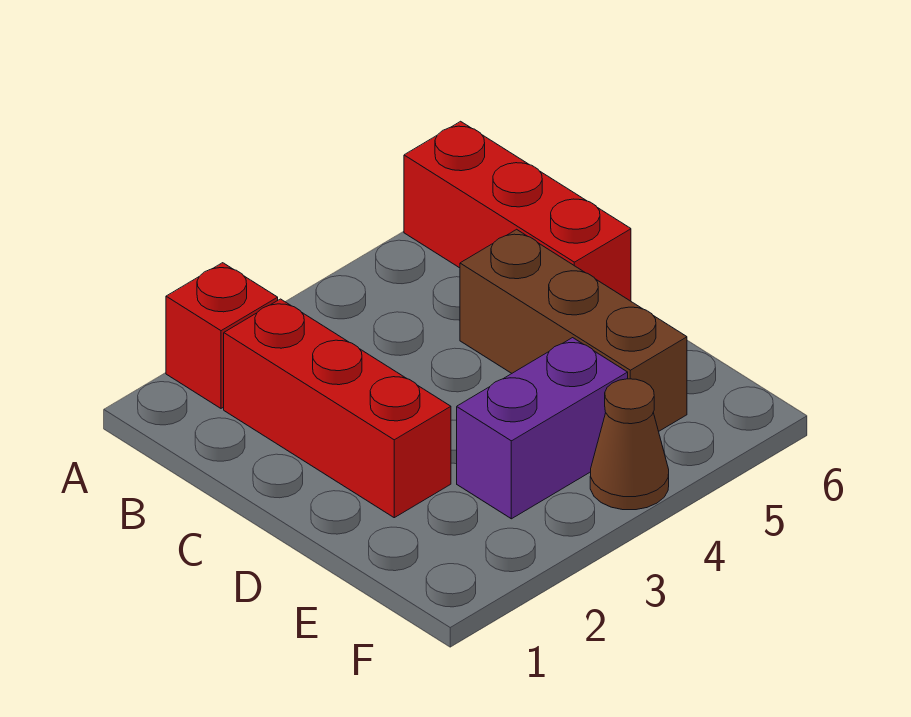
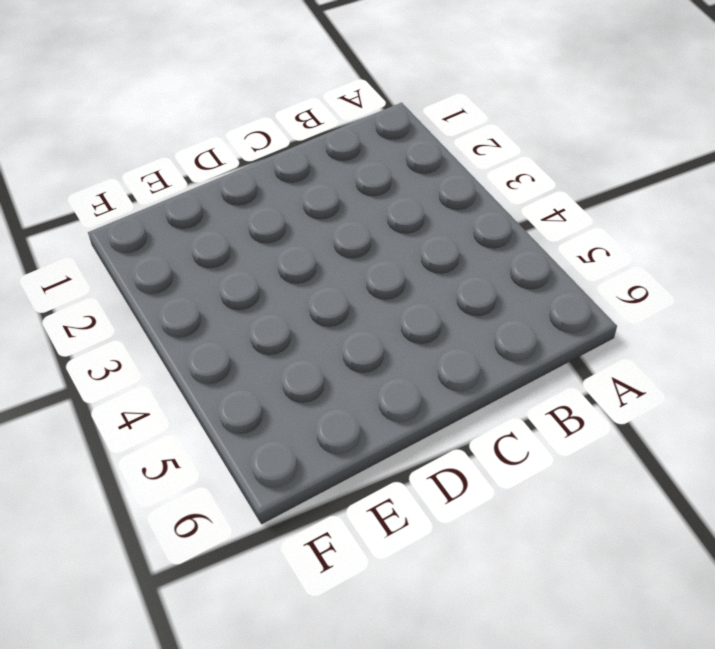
none -> red brick A2 level 1
none -> red brick A6:C6 level 1

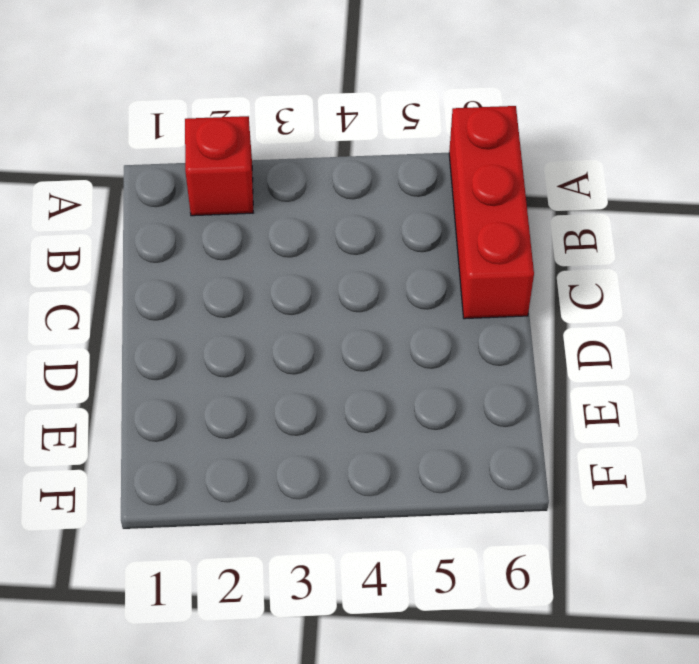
none -> red brick B2:D2 level 1
none -> brown brick C5:E5 level 1

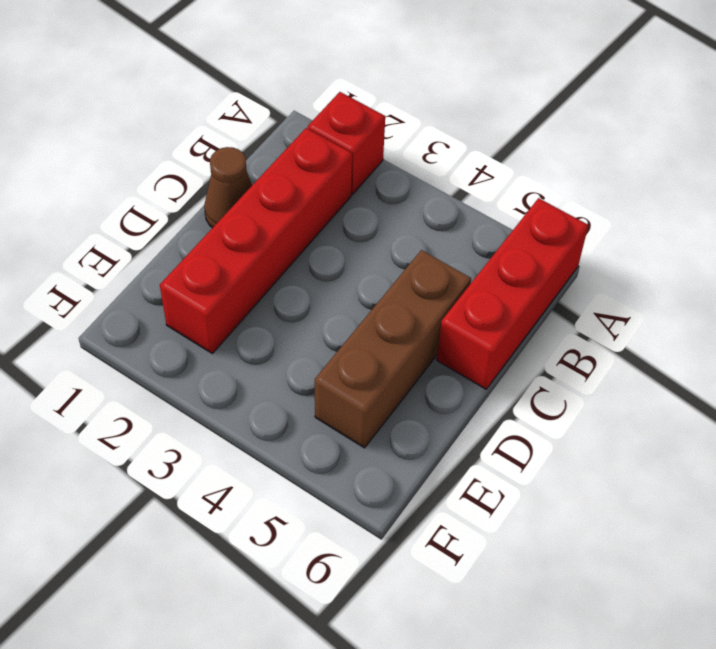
red brick B2:E2 level 1 -> red brick B2:D2 level 1
brown cone C1 level 1 -> brown cone F4 level 1
none -> purple brick E3:E4 level 1

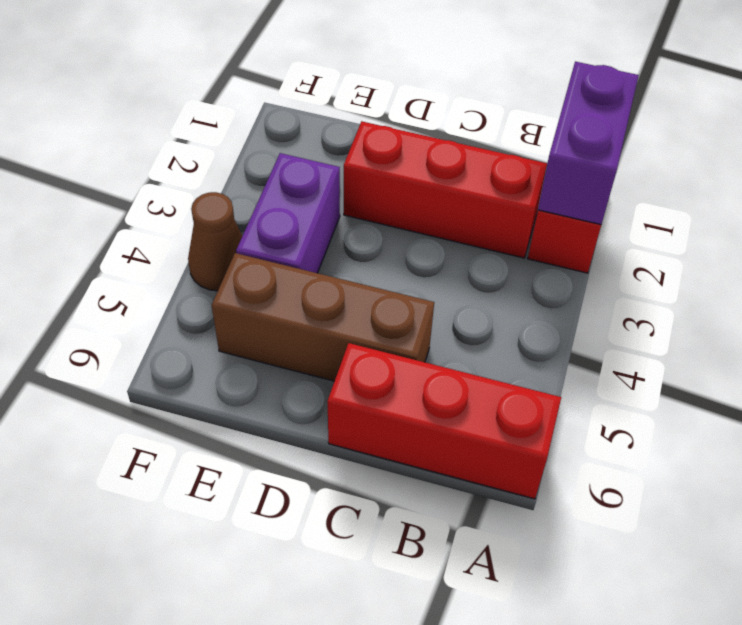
purple brick A1:A2 level 2 -> none

